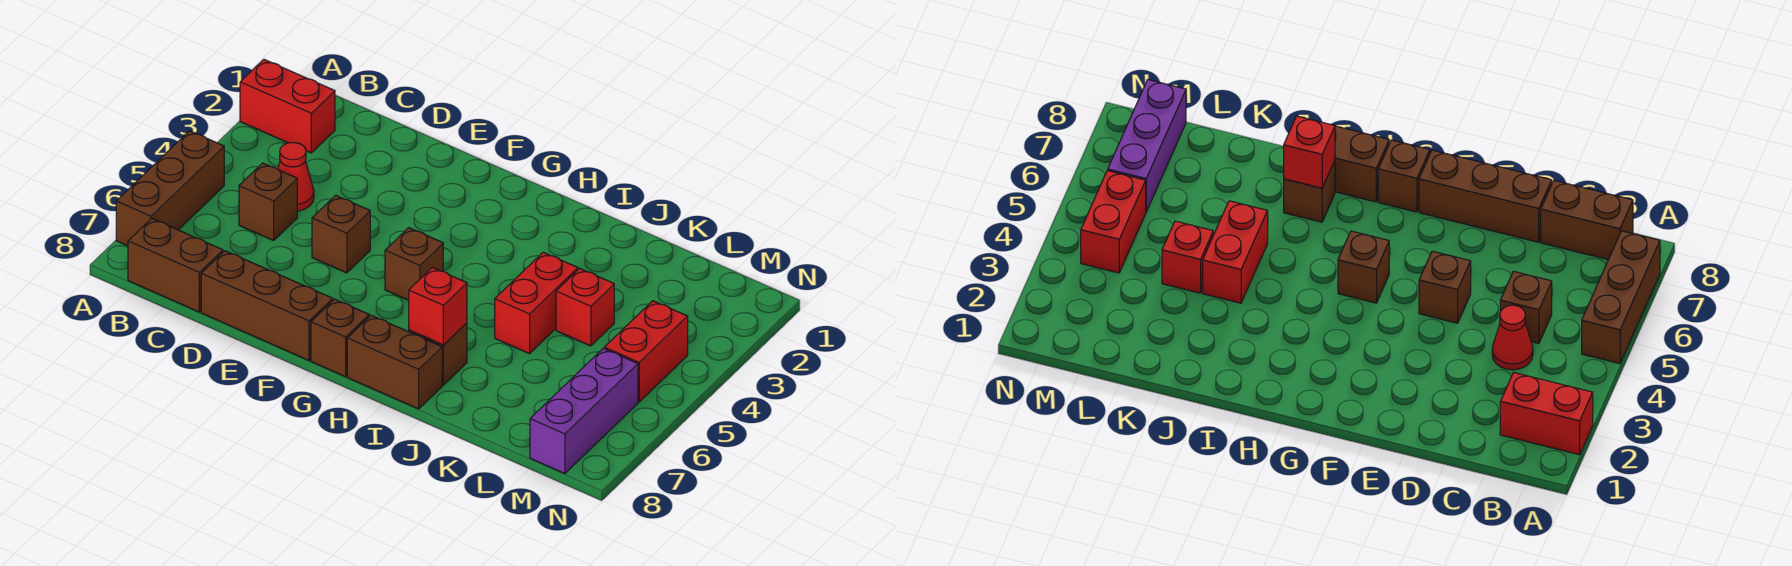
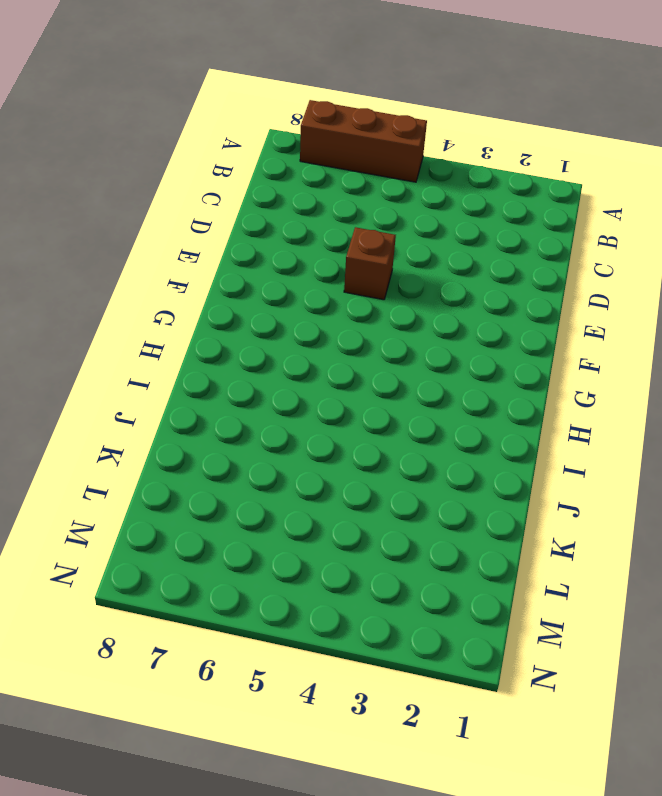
none -> red brick A2:B2 level 1
none -> brown brick B8:C8 level 1
none -> red cone C4 level 1

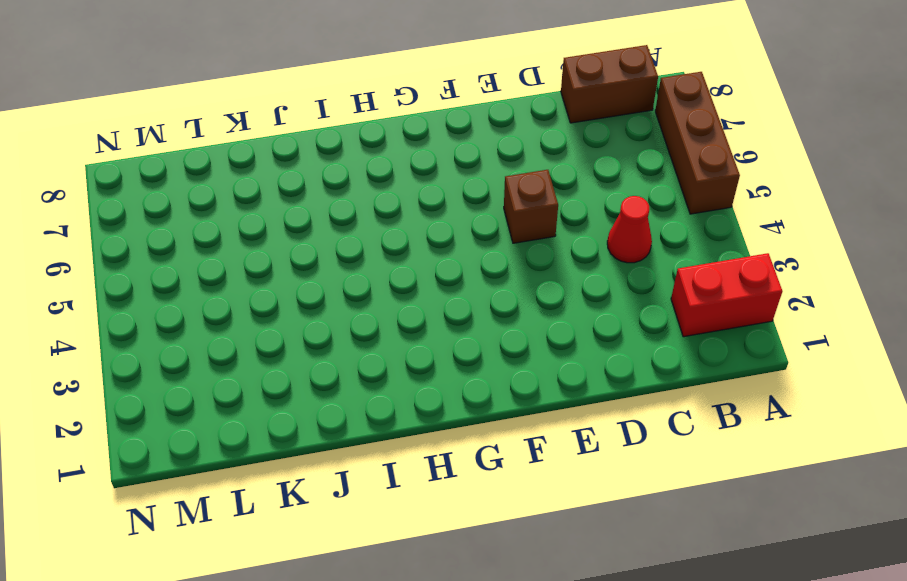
none -> brown brick C5 level 1
none -> brown brick D8:F8 level 1
none -> brown brick G5 level 1

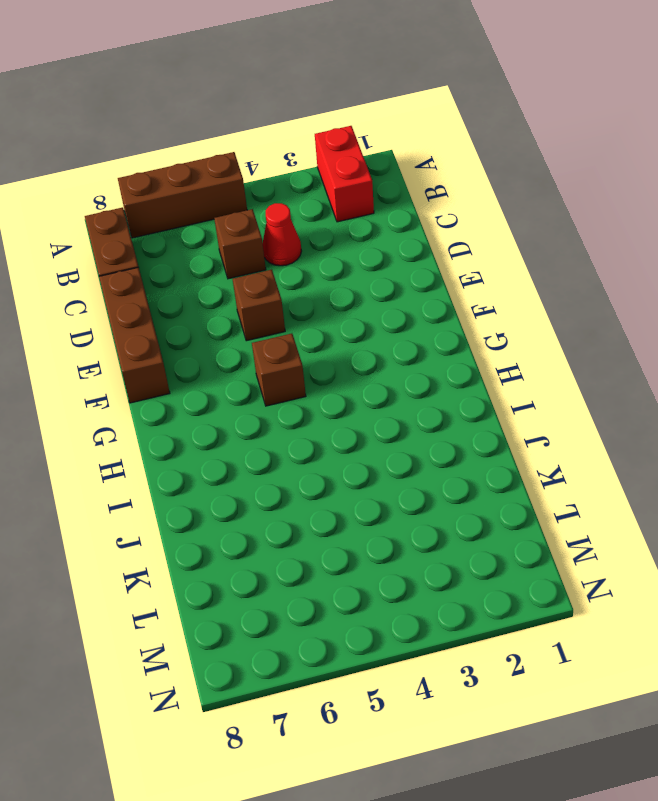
none -> brown brick G8 level 1
none -> brown brick H8:I8 level 1
none -> brown brick I7 level 1

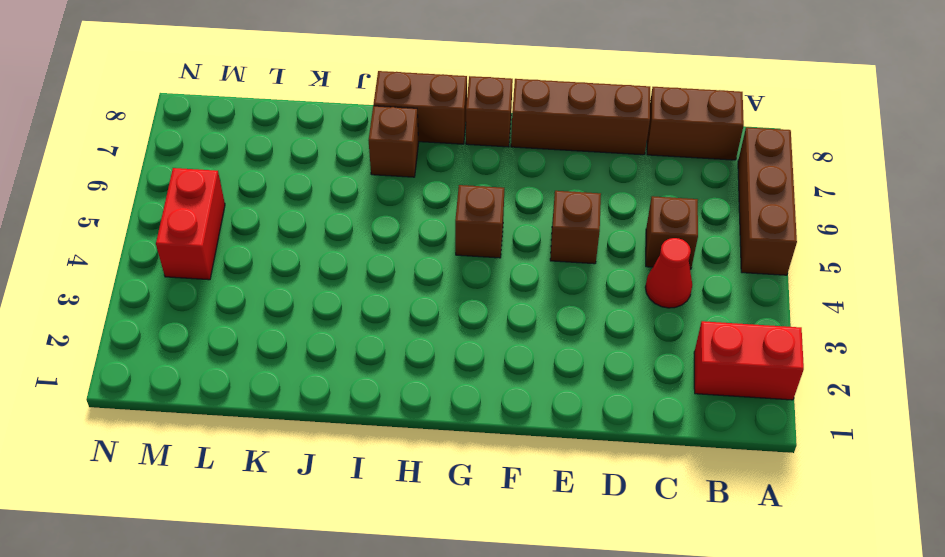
none -> red brick J4:J5 level 1
none -> red brick K4 level 1
none -> purple brick M6:M8 level 1

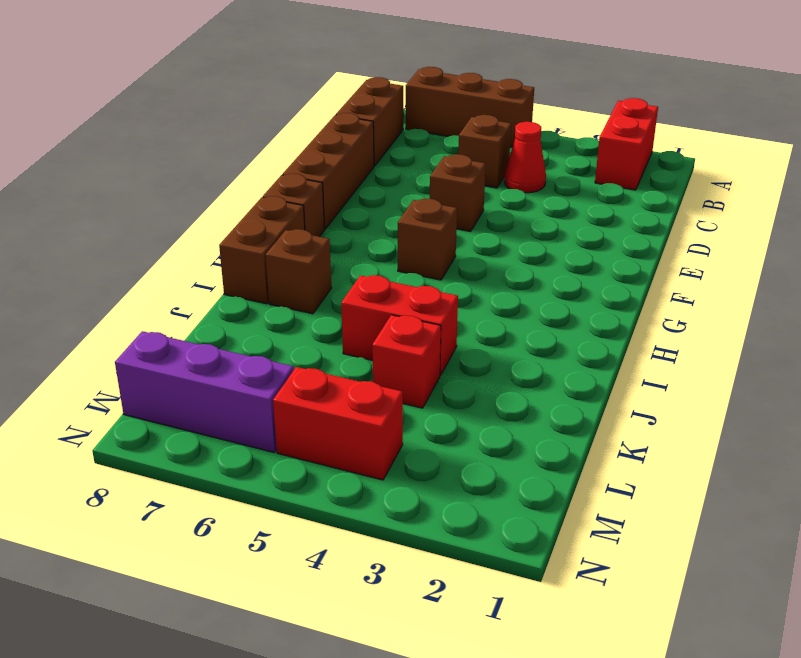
none -> red brick I7 level 2

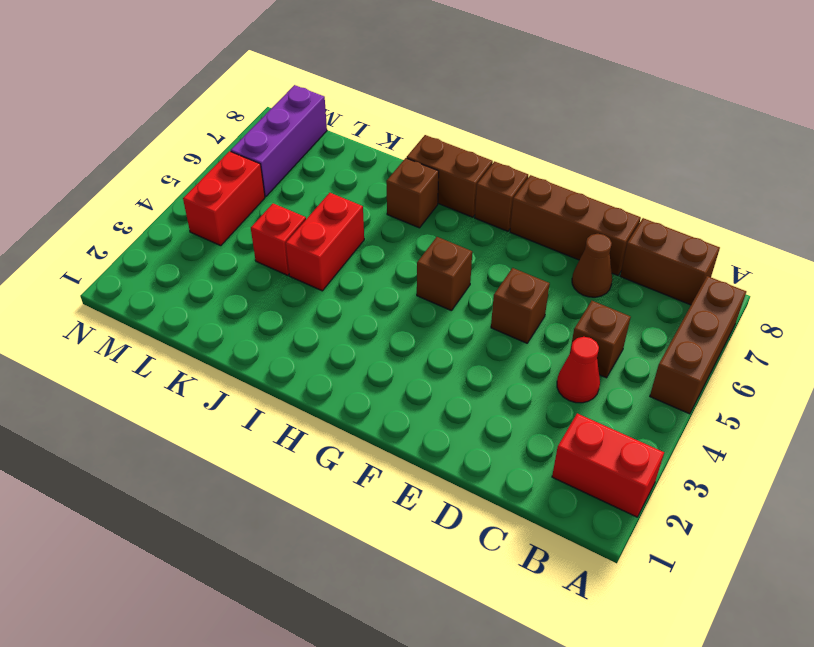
brown cone D7 level 1 -> none
none -> red brick I7 level 2

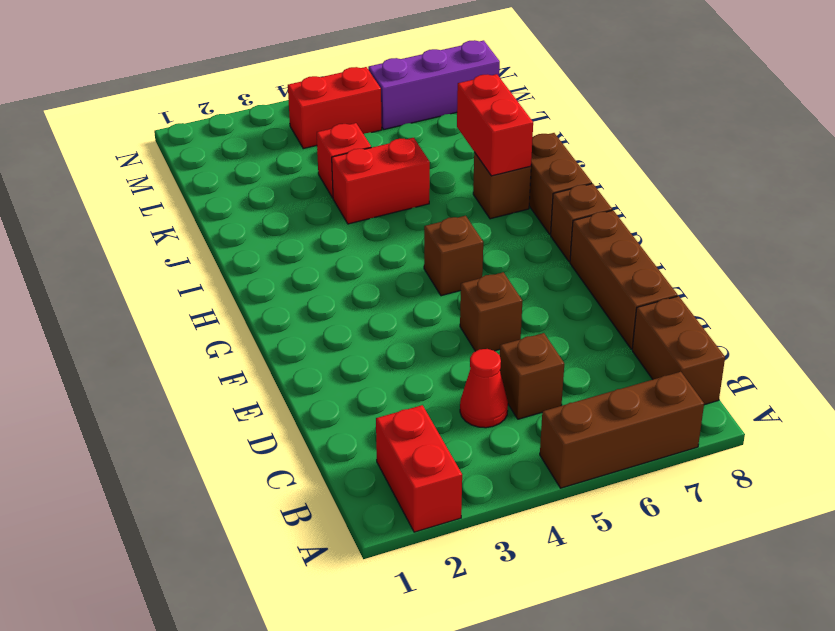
red brick I7:J7 level 2 -> red brick I7 level 2

